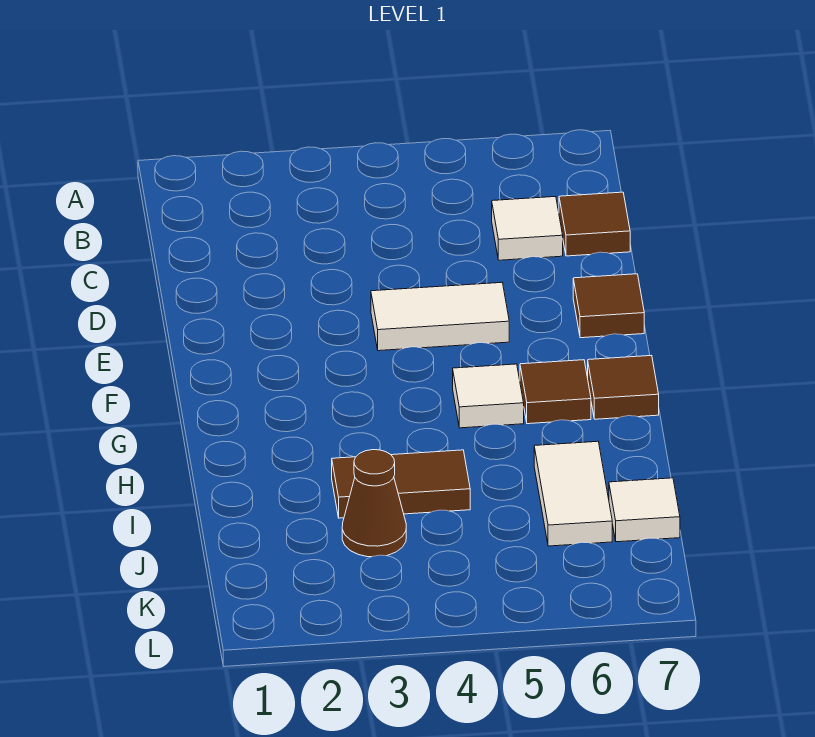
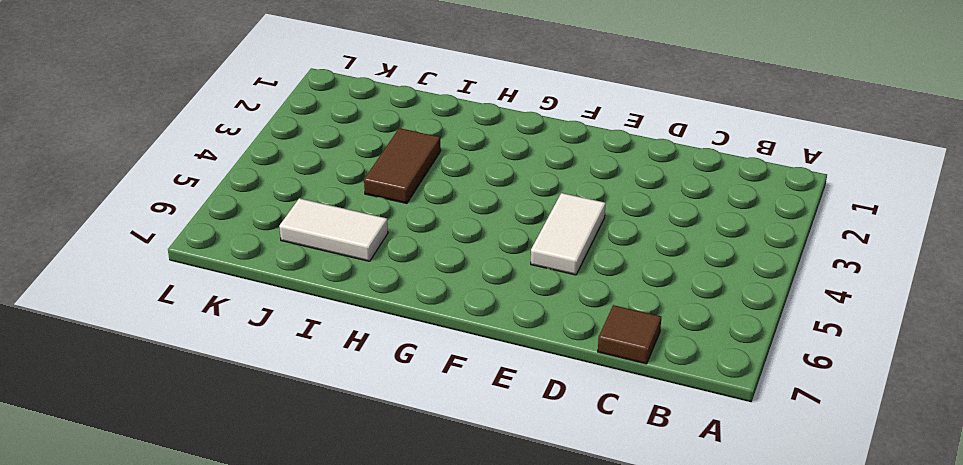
none -> white tile C6 level 1
none -> brown tile E7 level 1

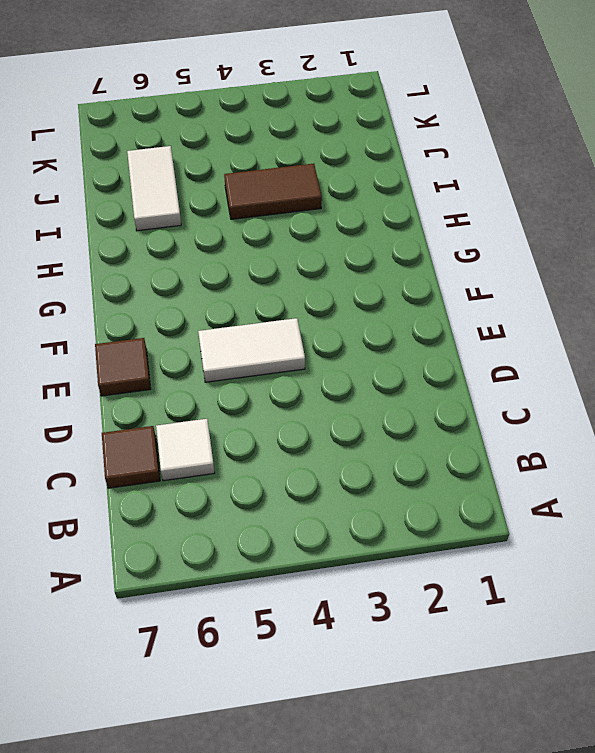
none -> white tile G5 level 1
none -> brown tile G6 level 1

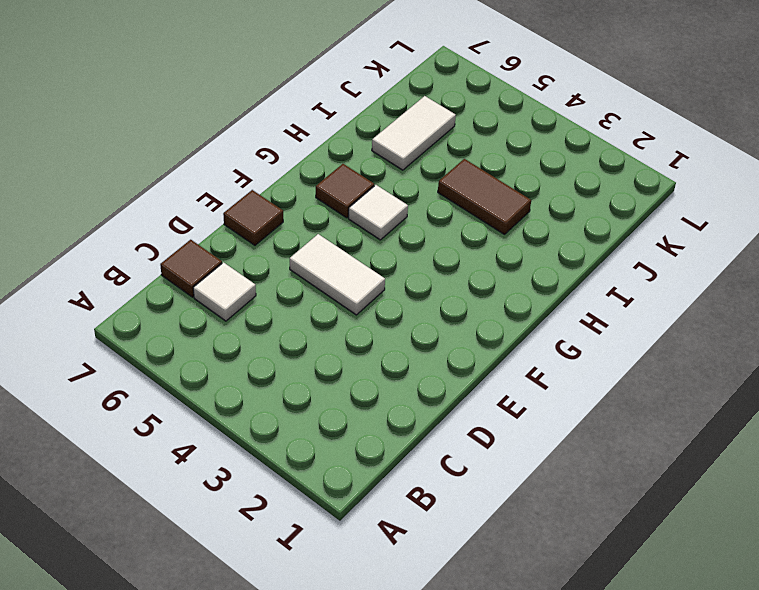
none -> brown tile G7 level 1
none -> brown cone J3 level 1

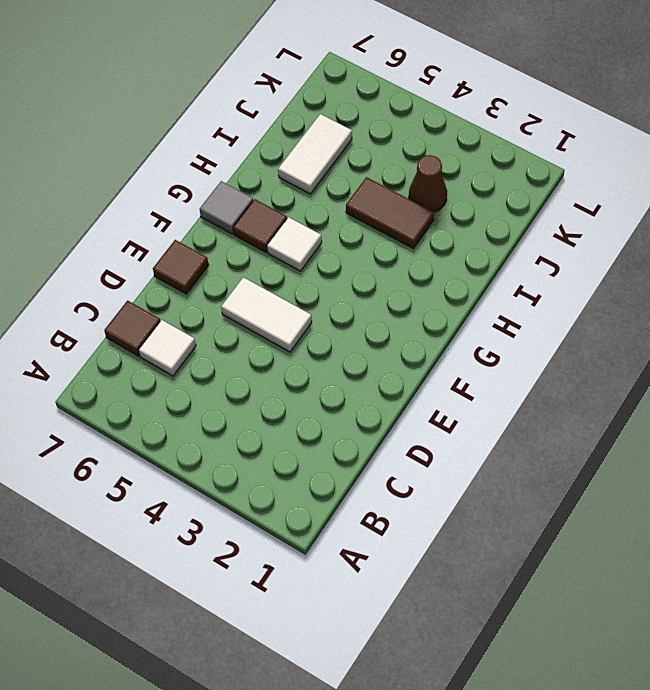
grey tile G7 level 1 -> brown tile G7 level 1
none -> white tile J7 level 1

